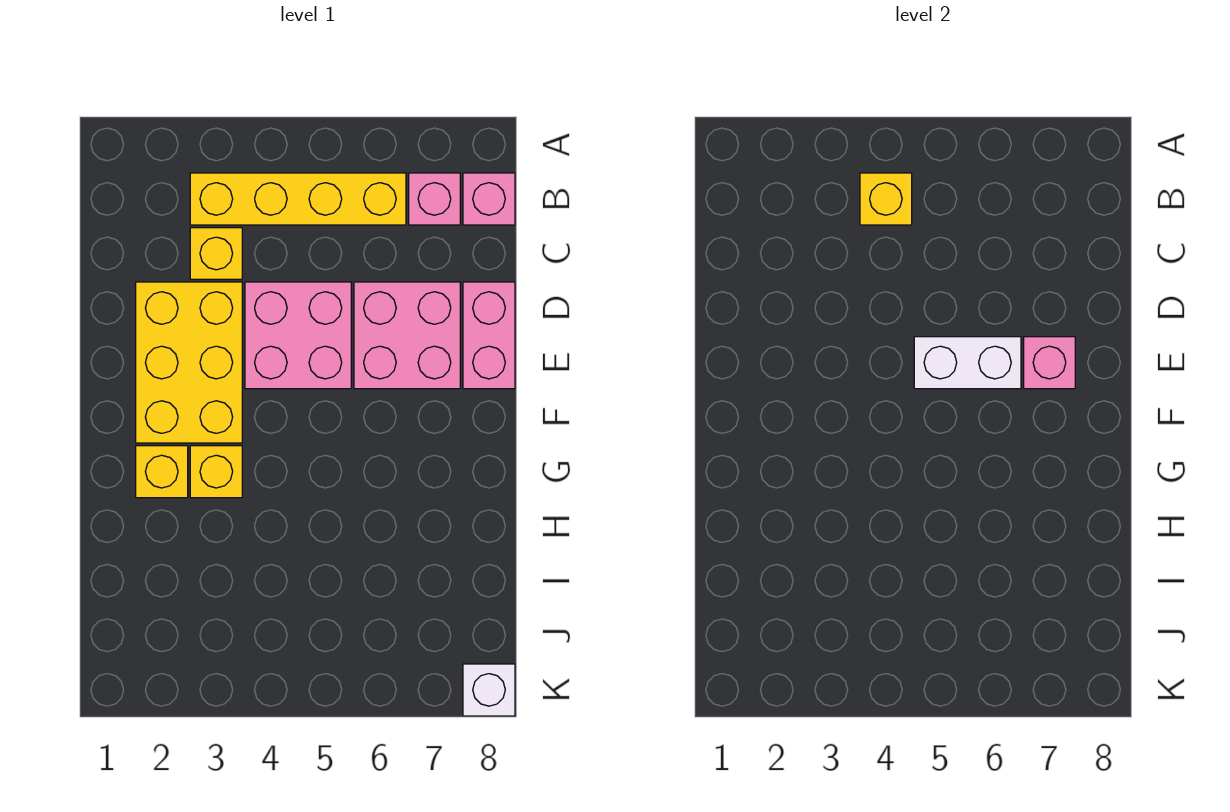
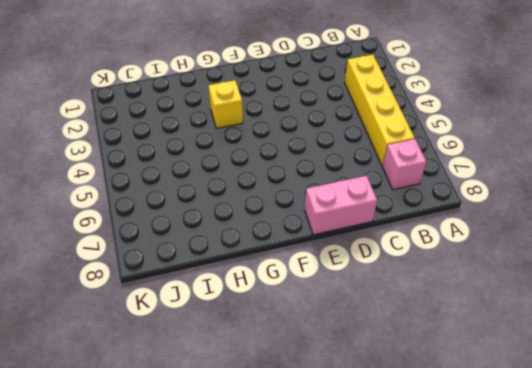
none -> pink brick B8 level 1
none -> yellow brick C3 level 1
none -> yellow brick D2:F3 level 1

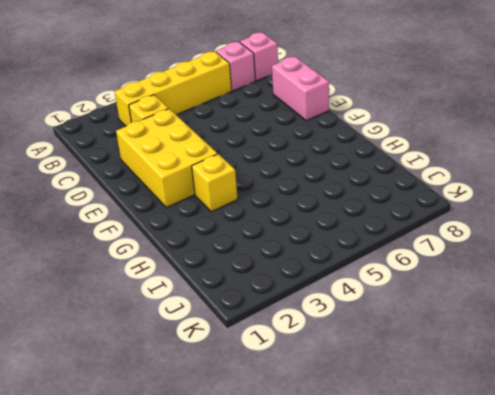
none -> pink brick D4:E5 level 1
none -> pink brick D6:E7 level 1
none -> yellow brick G2 level 1

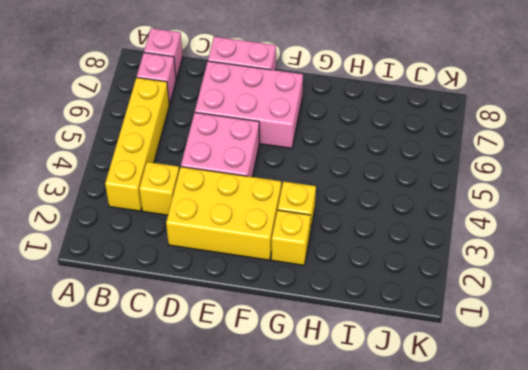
pink brick D6:F7 level 1 -> pink brick D6:E7 level 1
none -> white brick K8 level 1
none -> yellow brick B4 level 2
none -> white brick E5:E6 level 2

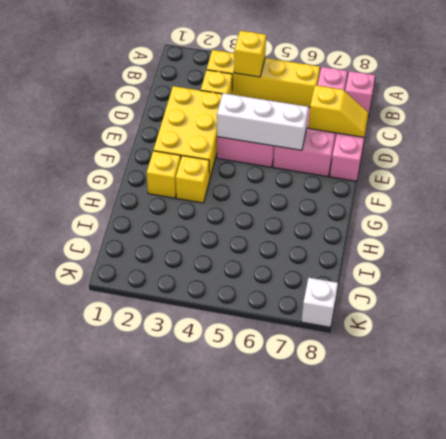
yellow slope D7:D8 level 2 top 7 -> none
white brick E4:E6 level 2 -> white brick E5:E6 level 2
none -> pink brick E7 level 2

